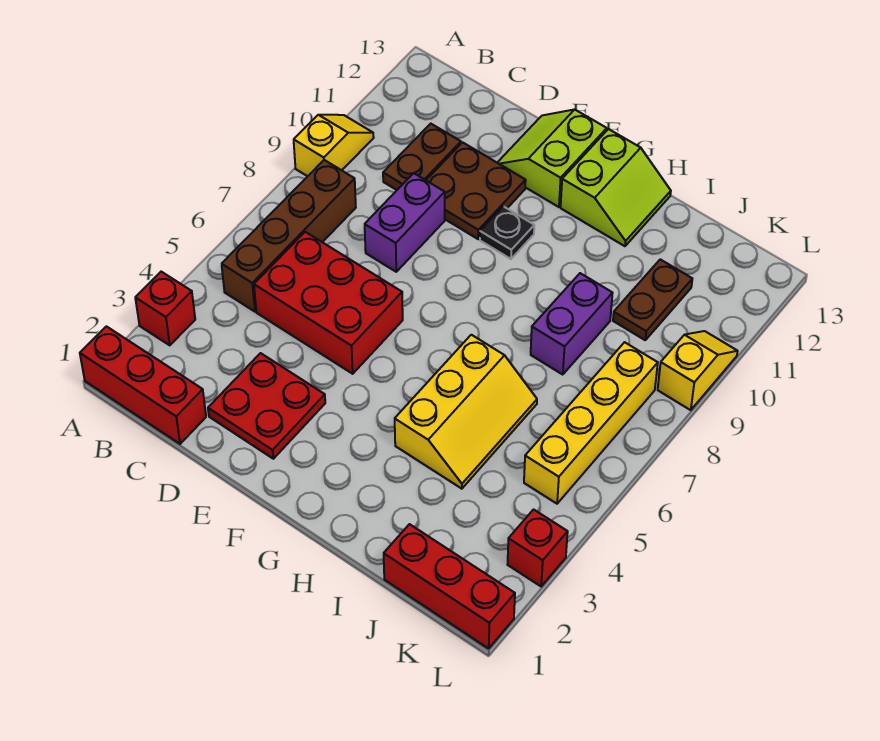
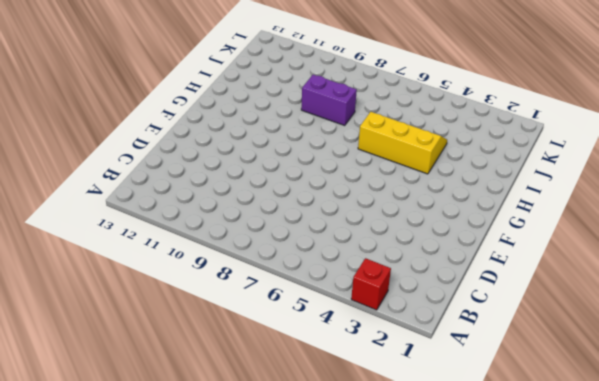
none -> red brick A1:C1 level 1
none -> yellow slope A9:A10 level 1 top 9
none -> brown brick B5:B8 level 1

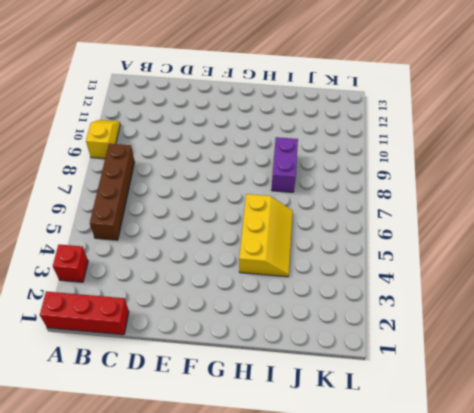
none -> red brick C5:E6 level 1
none -> brown plate C10:C11 level 1
none -> red plate D2:E3 level 1

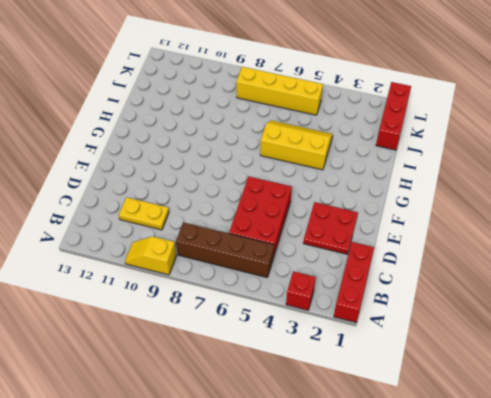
yellow plate C10:C11 level 1 -> brown plate C10:C11 level 1
none -> purple brick D8:D9 level 1
none -> brown plate D10:E11 level 1
none -> lime slope E12:F13 level 1 top F

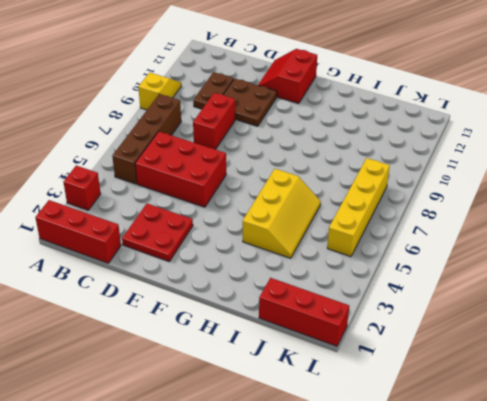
red brick D8:D9 level 1 -> purple brick D8:D9 level 1
red slope E12:F13 level 1 top F -> lime slope E12:F13 level 1 top F
none -> black plate F10 level 1
none -> lime slope G12:H13 level 1 top G
none -> purple brick I8:I9 level 1

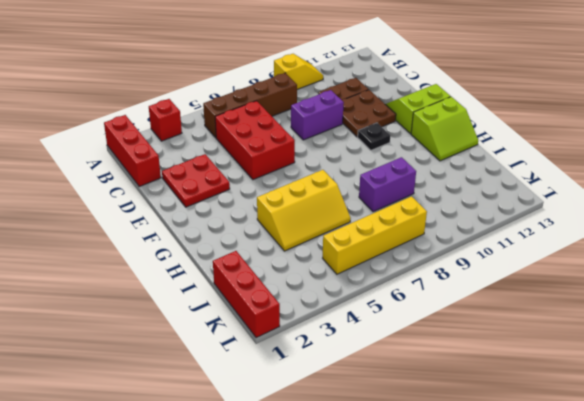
none -> brown plate J10:J11 level 1
none -> red brick L3 level 1
none -> yellow slope L9:L10 level 1 top 9

